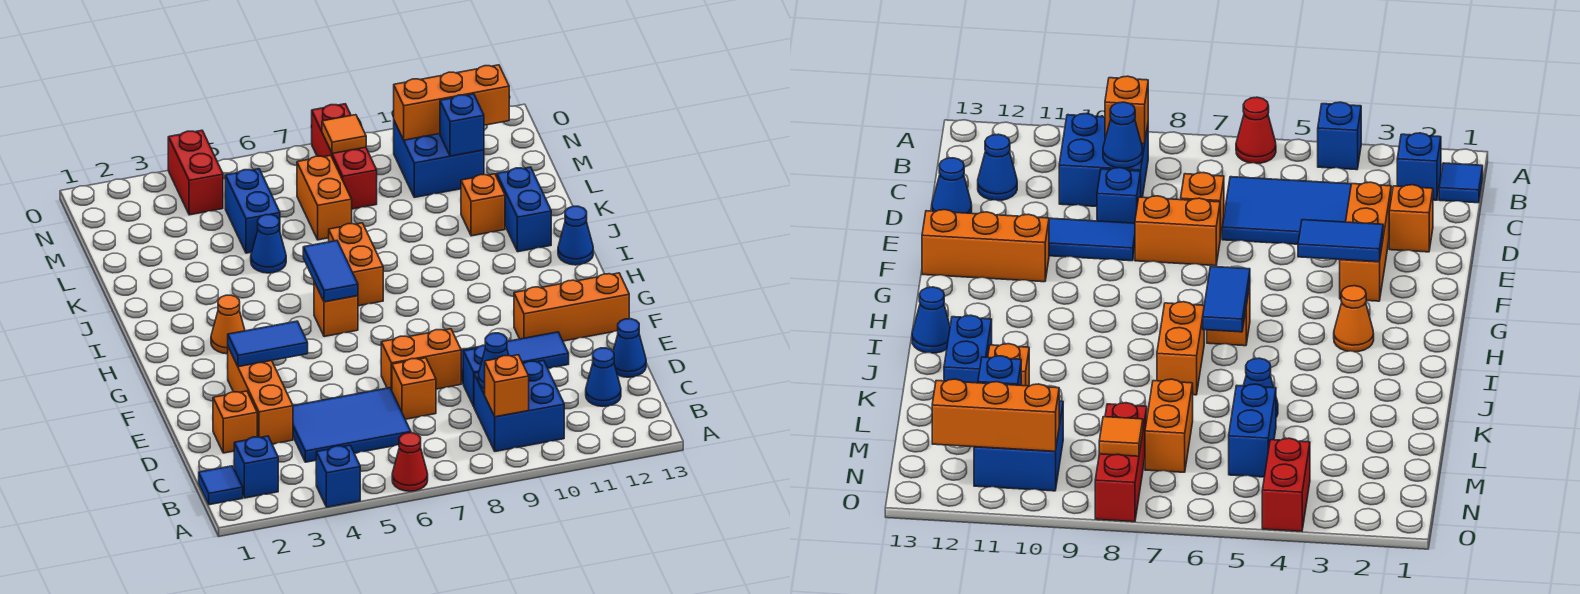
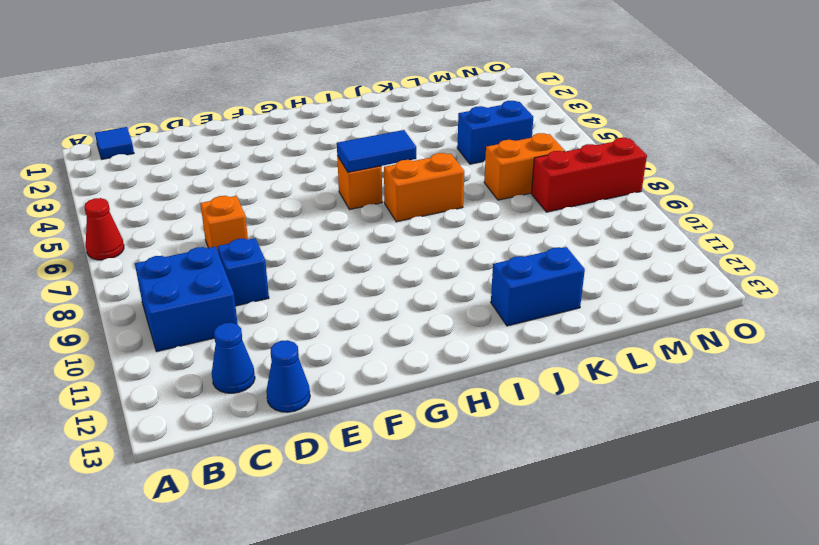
none -> blue brick A4 level 1
none -> blue brick B2 level 1
none -> blue tile C4:D6 level 1
none -> orange brick D2 level 1

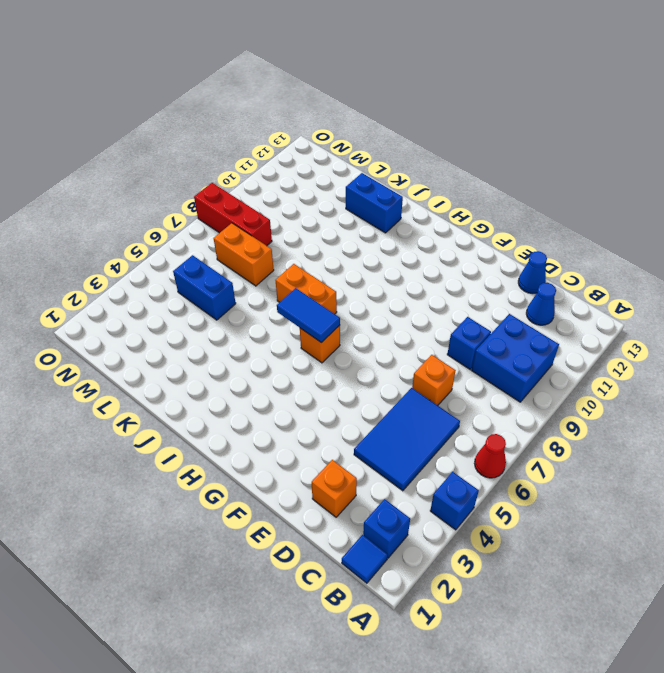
none -> orange brick D3:F3 level 1
none -> orange brick E7:E8 level 1
none -> blue tile E9:E11 level 1
none -> orange brick F11:F13 level 1

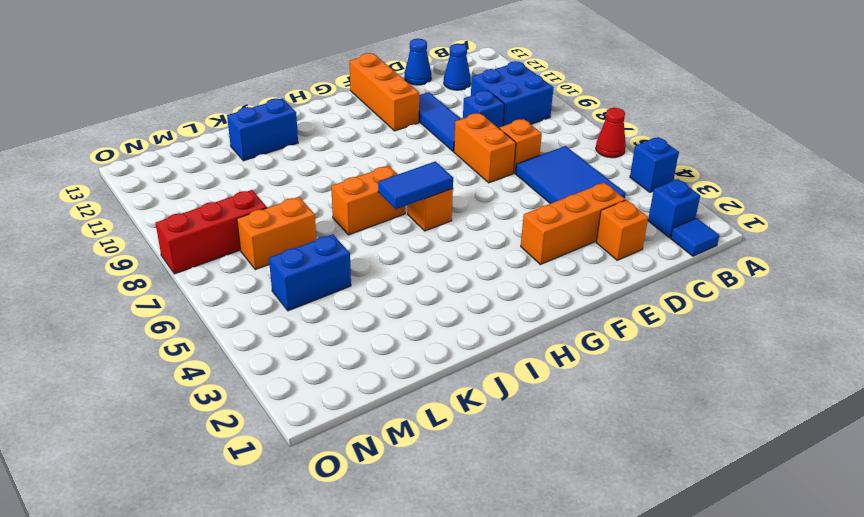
none -> orange cone H3 level 1
none -> blue cone I13 level 1
none -> blue cone K5 level 1
none -> orange brick K11 level 1

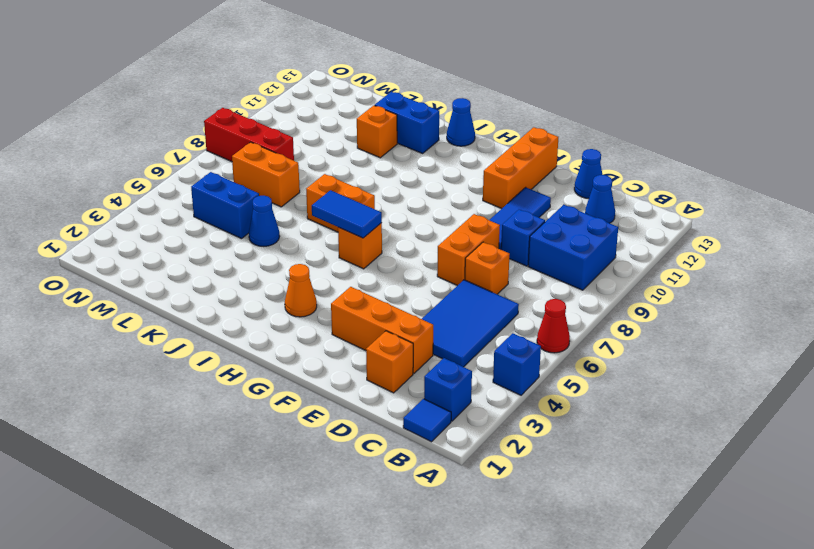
none -> blue brick M10:N11 level 1
none -> red brick N4:O4 level 1
none -> orange brick B9 level 2
none -> blue cone C9 level 2

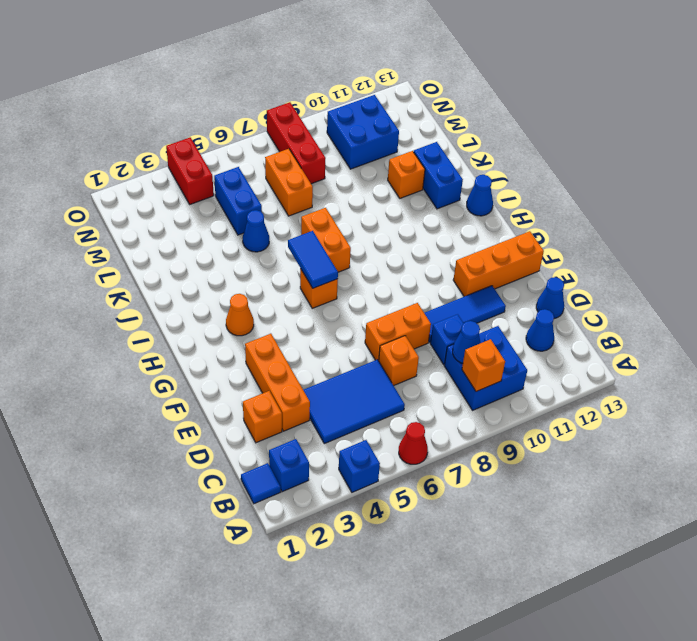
none -> blue tile F3:F4 level 2
none -> blue brick M11 level 2
none -> orange tile N8 level 2
none -> orange brick N10:N12 level 2

